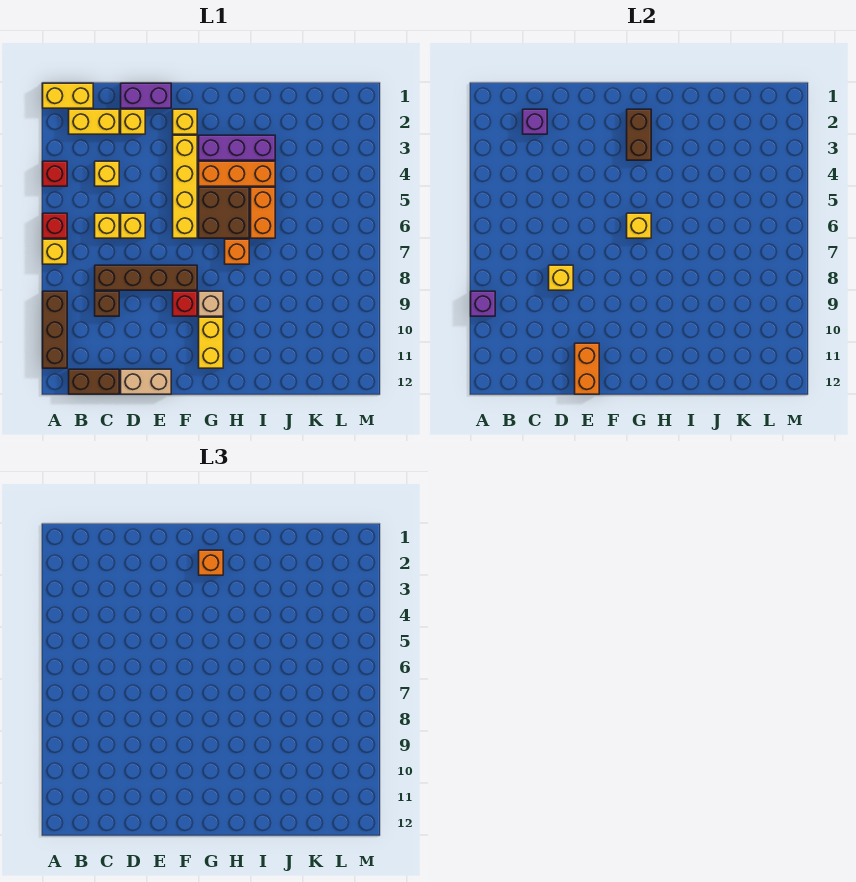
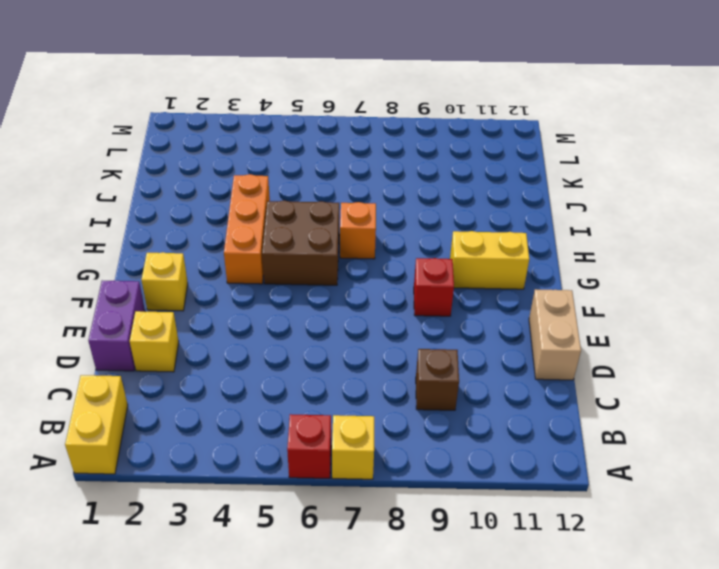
none -> red brick A4 level 1
none -> brown brick A9:A11 level 1
none -> yellow brick B2:C2 level 1
none -> brown brick B12:C12 level 1

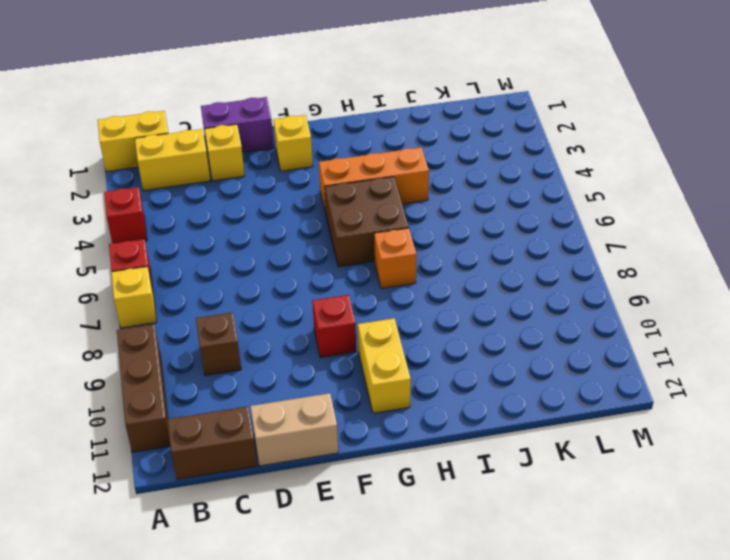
none -> yellow brick C4 level 1
none -> yellow brick C6 level 1
none -> brown brick C8:F8 level 1
none -> yellow brick D6 level 1

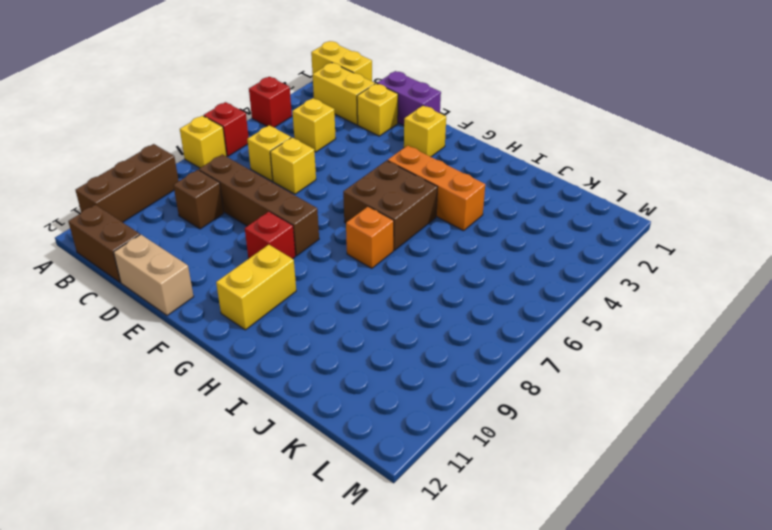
none -> yellow brick F3:F6 level 1
none -> purple brick G3:I3 level 1
none -> tan brick G9 level 1
none -> orange brick I5:I6 level 1

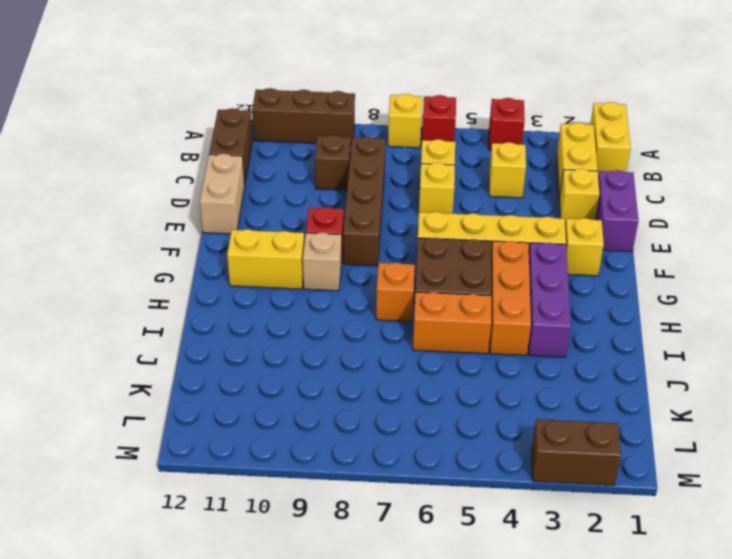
brown brick M2:M3 level 1 -> brown brick G2:G3 level 2
none -> purple brick A9 level 2
none -> purple brick C2 level 2
none -> yellow brick D8 level 2
none -> orange brick E11:E12 level 2

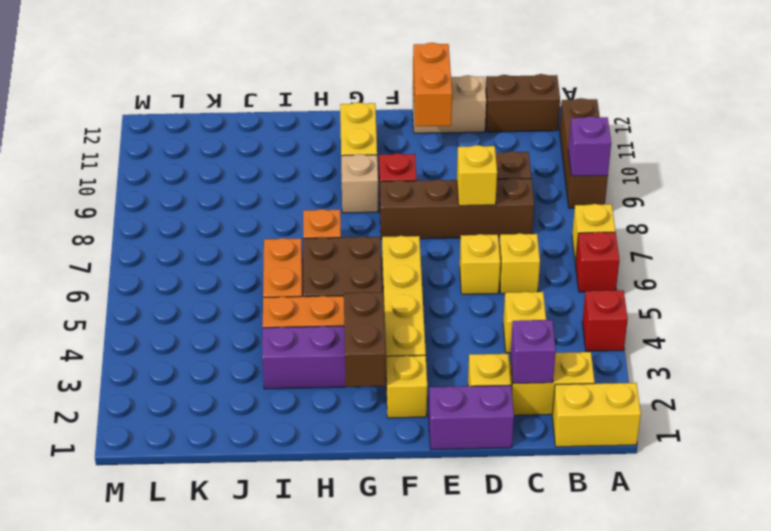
none -> yellow brick G6 level 2
none -> orange brick G2 level 3

